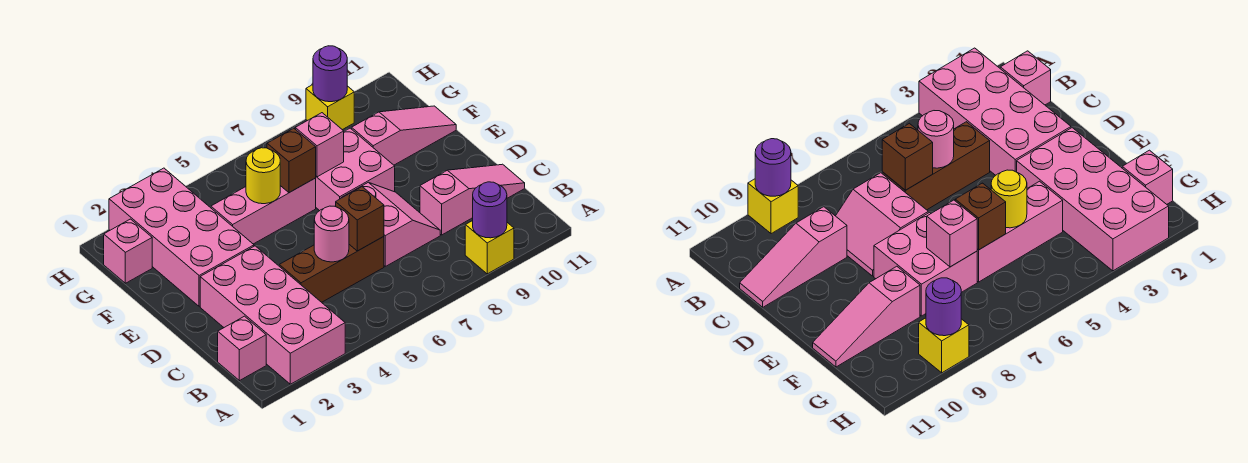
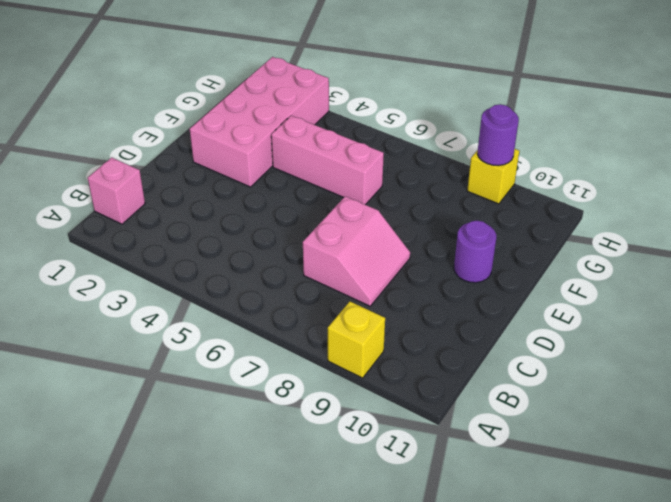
purple round brick E10 level 1 -> purple round brick A9 level 2
none -> pink brick A2:D3 level 1
none -> brown brick C4:C6 level 1
none -> pink slope C9:C11 level 1 top 9

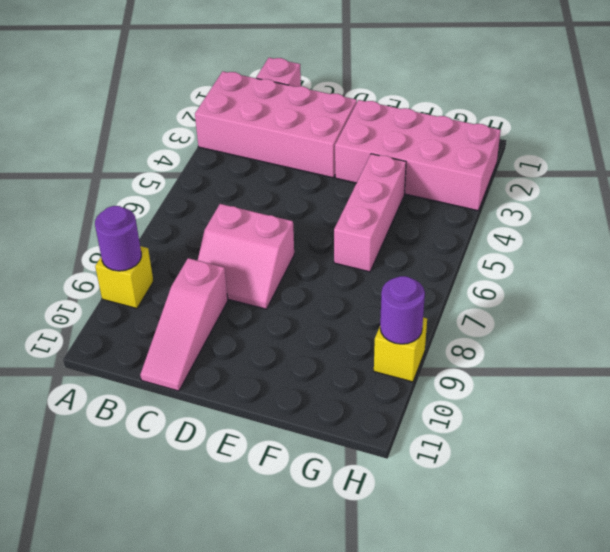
none -> brown brick C4:C6 level 1
none -> pink brick E7:F8 level 1
none -> pink slope F9:F11 level 1 top 9

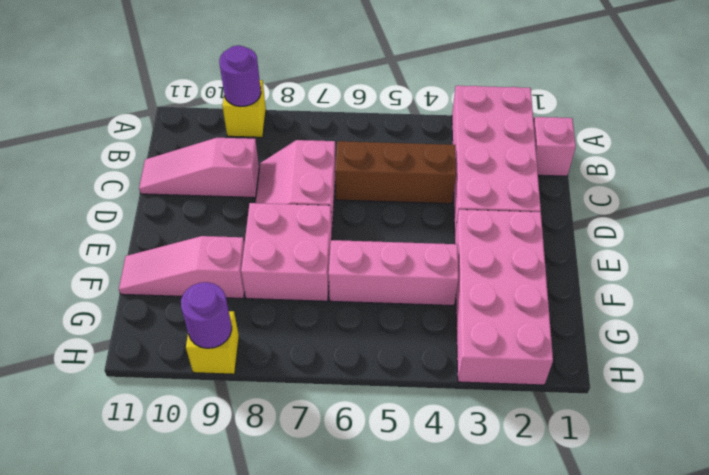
none -> pink brick G1 level 1
none -> pink round brick C5 level 2
none -> brown brick C6 level 2

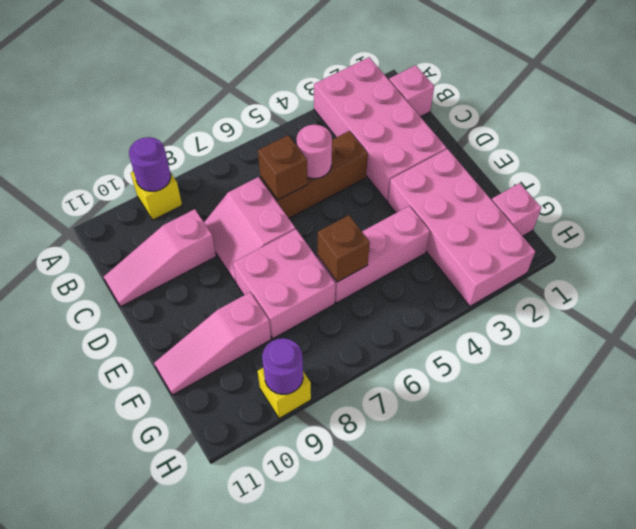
none -> yellow round brick F5 level 2
none -> pink brick F7 level 2

